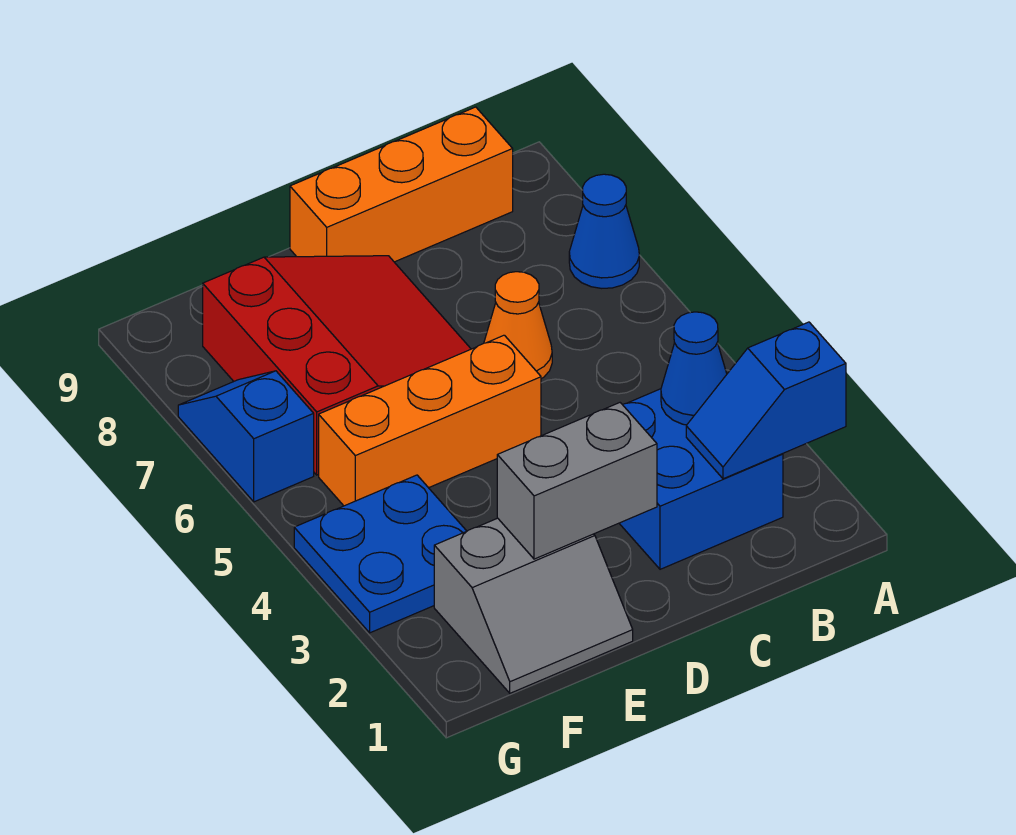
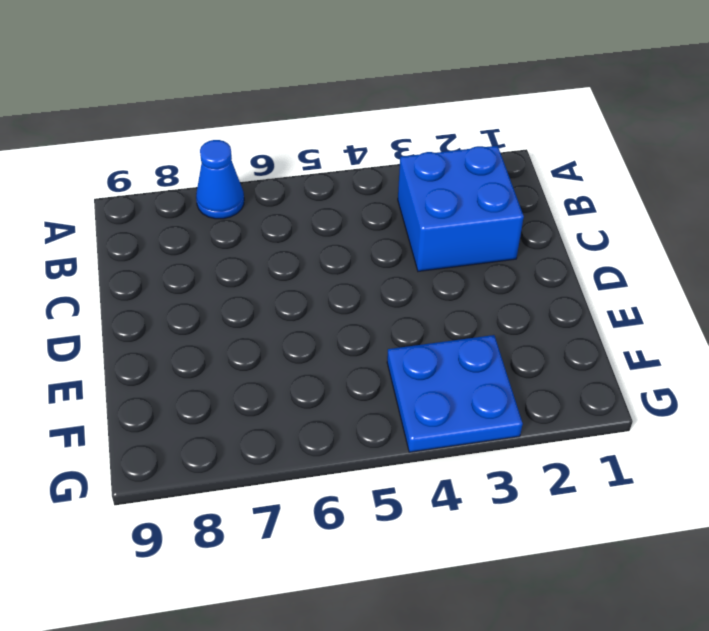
none -> orange brick B9:D9 level 1
none -> orange cone C6 level 1
none -> orange brick D5:F5 level 1

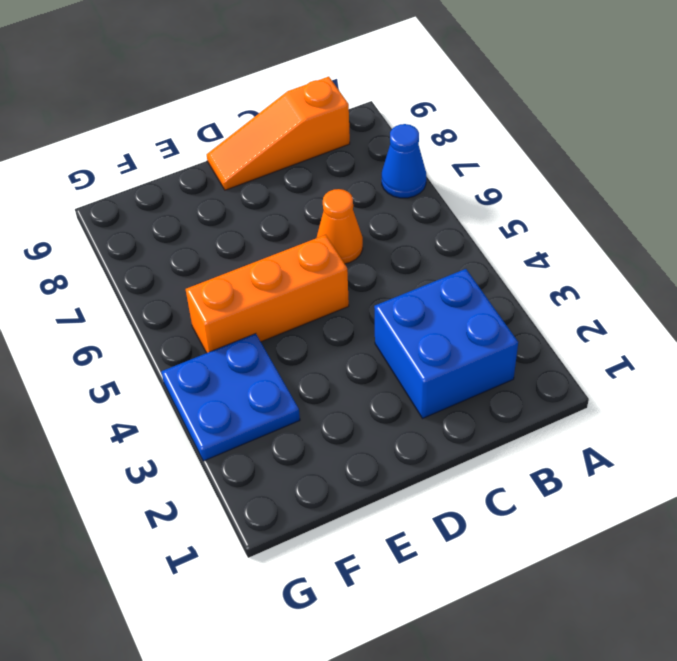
orange slope B9:D9 level 1 top B -> orange brick B9:D9 level 1
none -> red slope D6:F8 level 1 top F
none -> grey slope E1:F2 level 1 top 2
none -> blue slope G6:G7 level 1 top 6

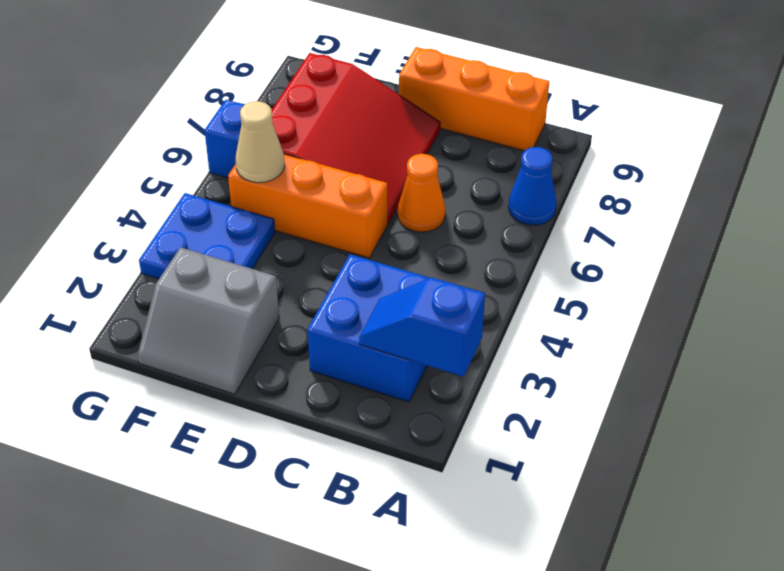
tan cone F5 level 2 -> none
none -> blue cone B3 level 2
none -> grey brick D2:E2 level 2

